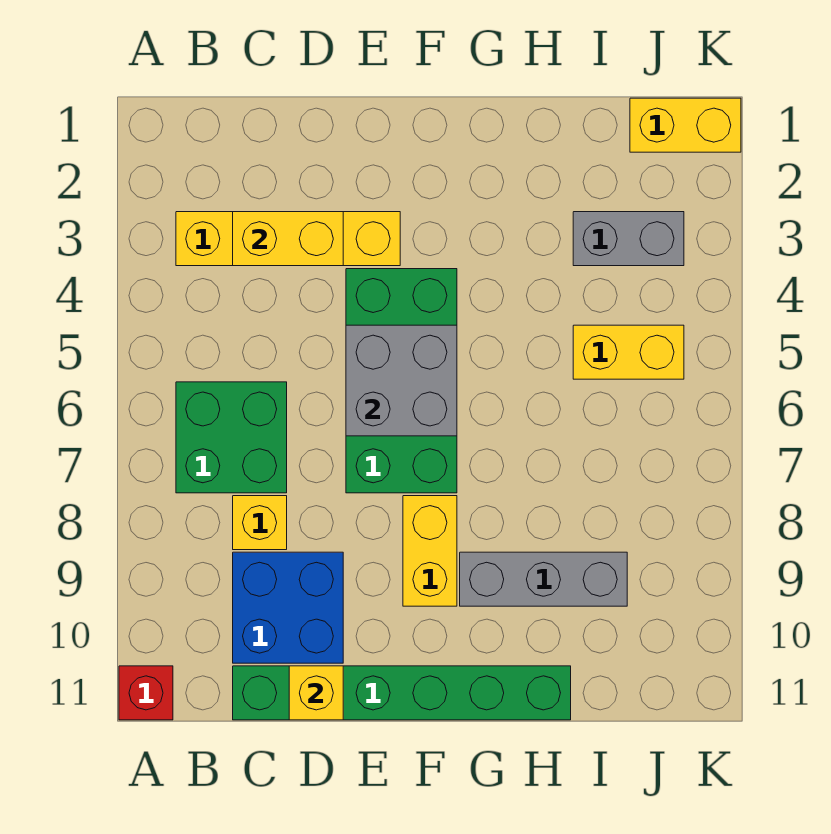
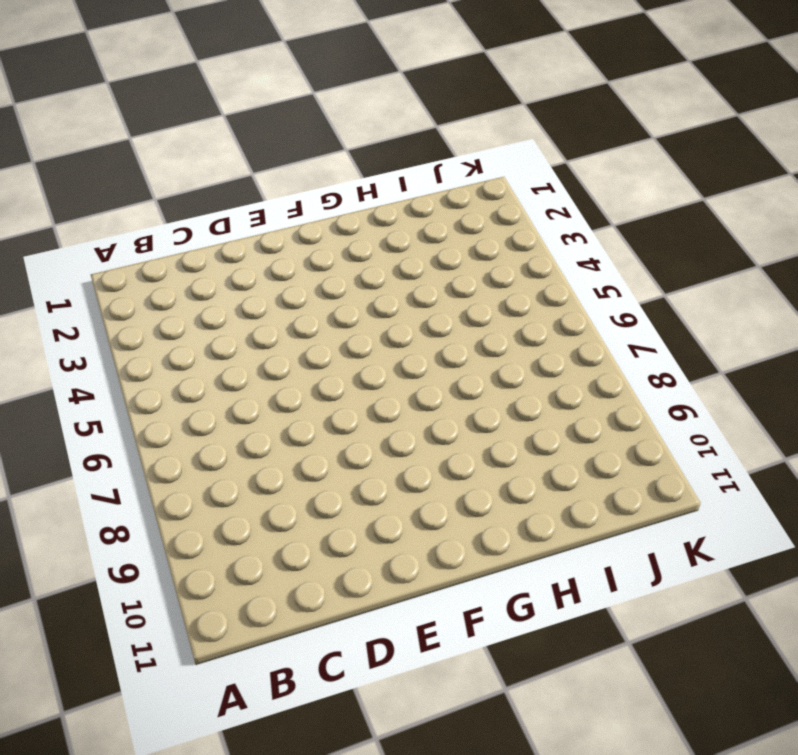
none -> red brick A11 level 1
none -> yellow brick B3:E3 level 1
none -> green brick B6:C7 level 1

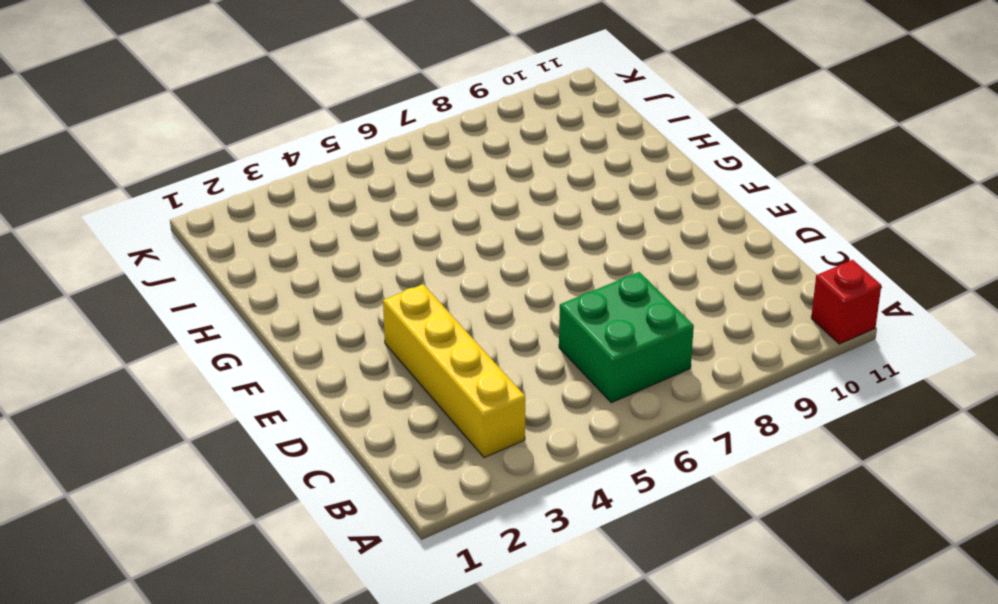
none -> yellow brick C8 level 1
none -> blue brick C9:D10 level 1
none -> green brick C11:H11 level 1

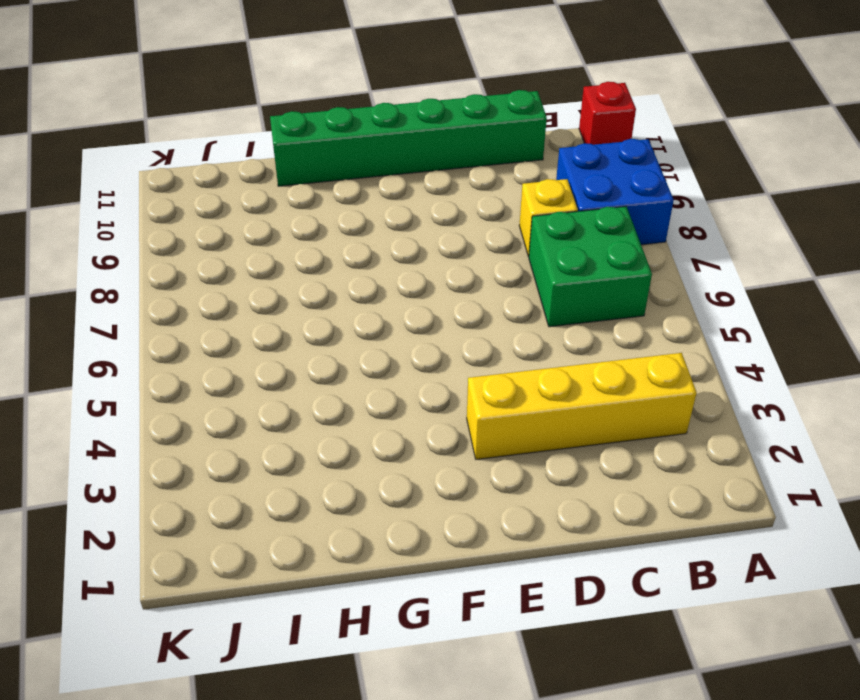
blue brick A8:B9 level 1 -> blue brick C9:D10 level 1
none -> green brick E4:F7 level 1
none -> yellow brick F8:F9 level 1
none -> grey brick G9:I9 level 1

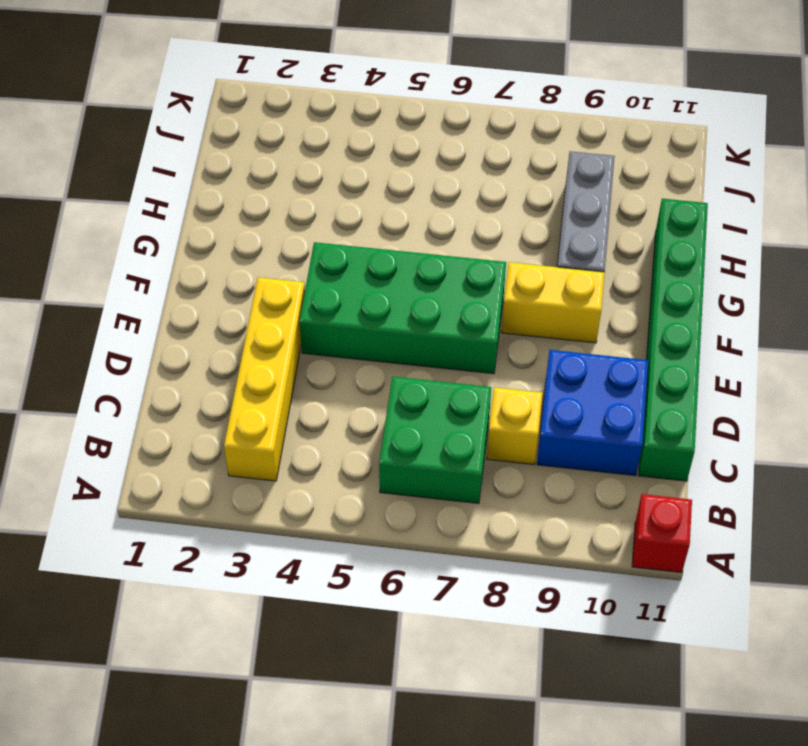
none -> grey brick I3:J3 level 1
none -> yellow brick I5:J5 level 1
none -> yellow brick J1:K1 level 1

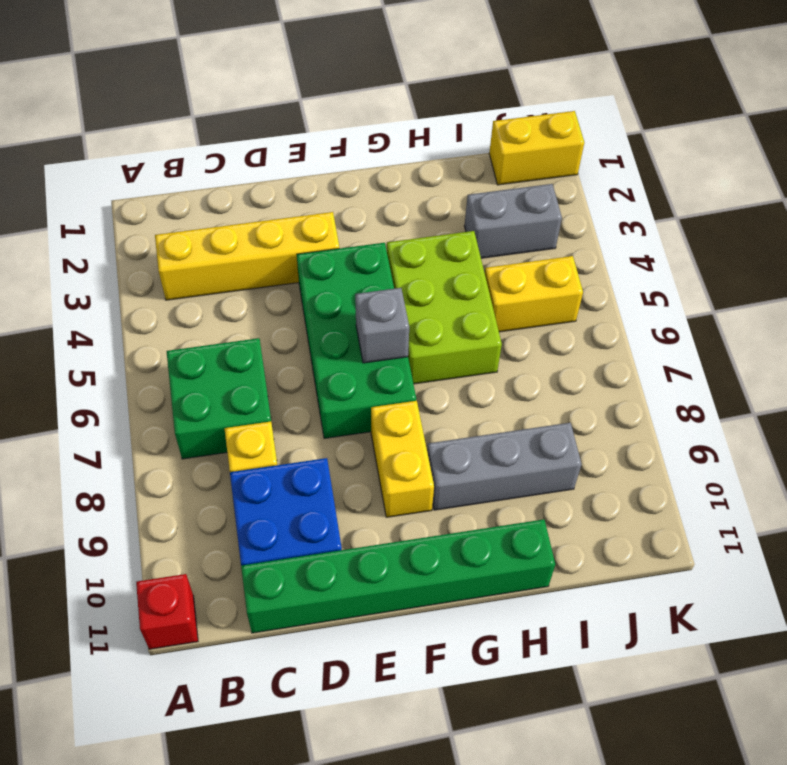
grey brick F6 level 2 -> grey brick E5:F6 level 2
lime brick G4:H6 level 1 -> none
none -> yellow brick C3:D3 level 2
none -> yellow brick D11 level 2

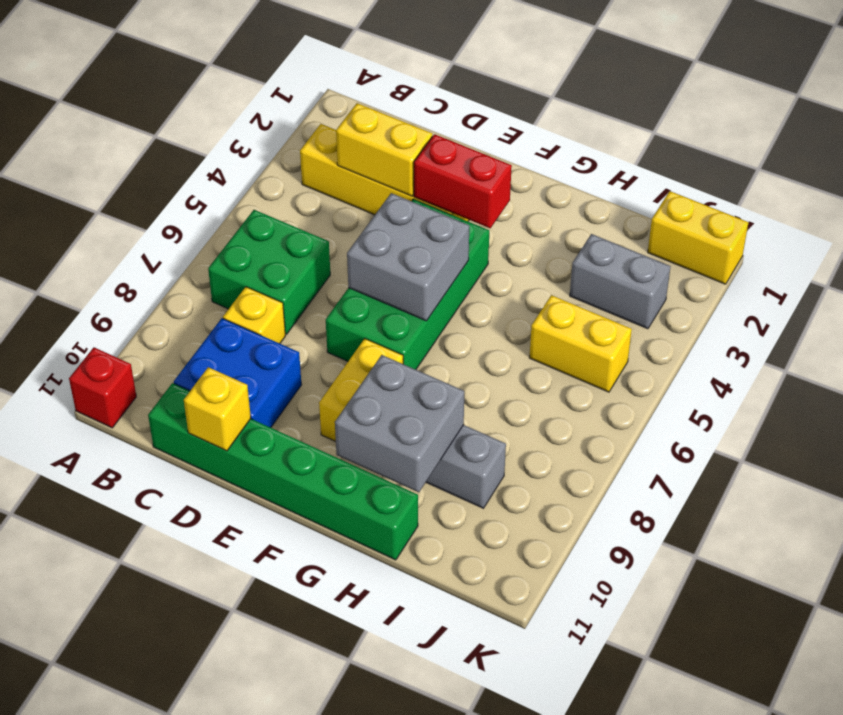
red brick E3:F3 level 2 -> none
grey brick G9:H10 level 2 -> none

